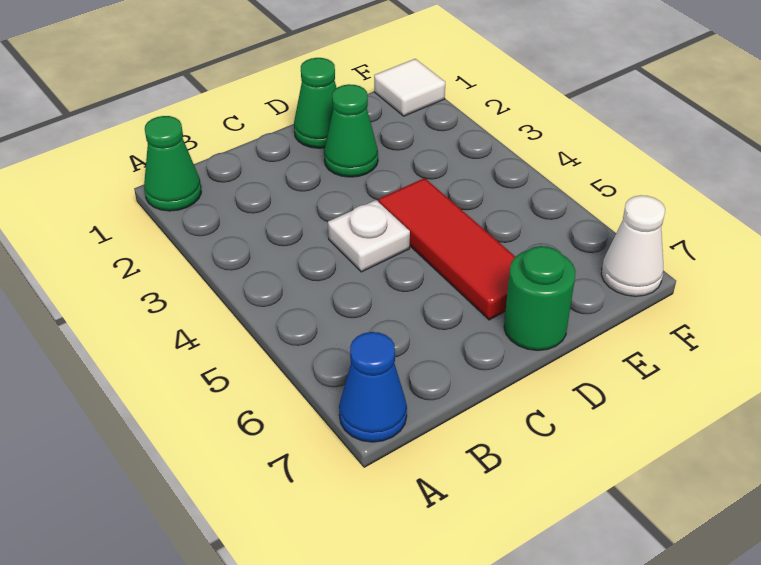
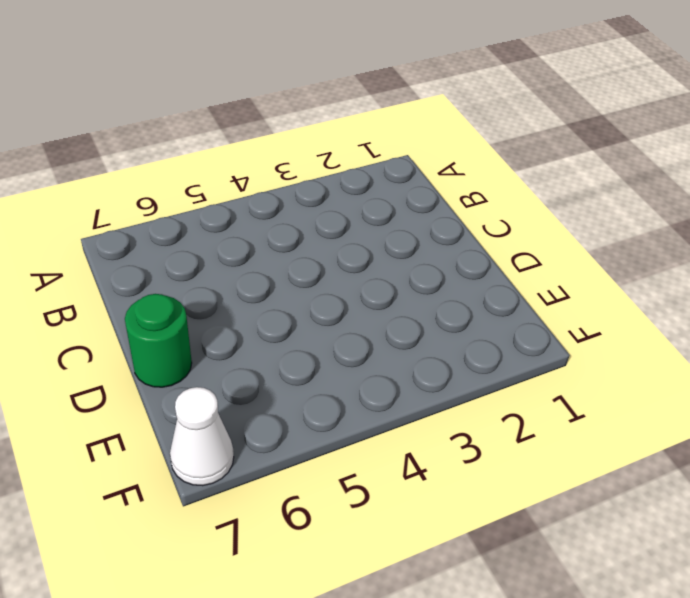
none -> green cone A1 level 1
none -> blue cone A7 level 1

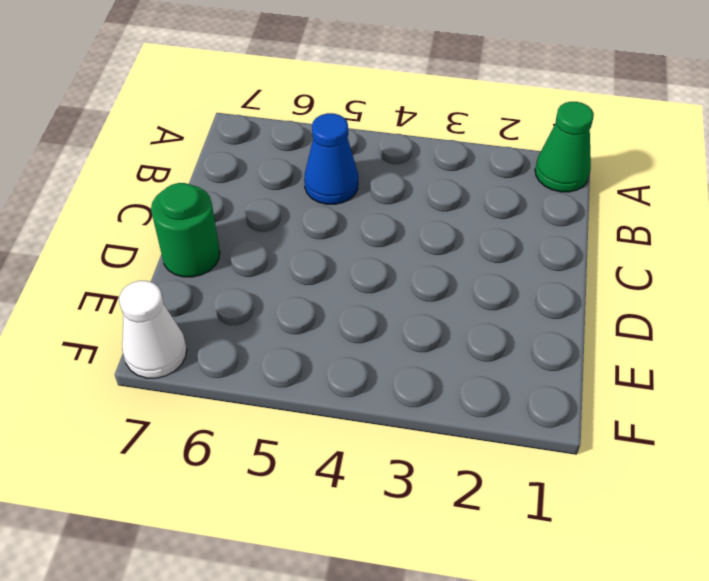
blue cone B5 level 1 -> blue cone A7 level 1
none -> white plate C4 level 1
none -> green cone D1 level 1

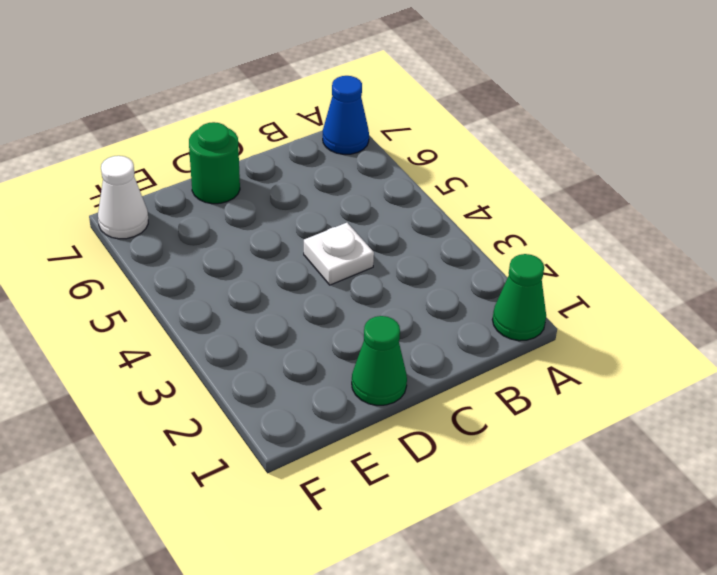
none -> green cone D2 level 1
none -> red tile D4:D6 level 1

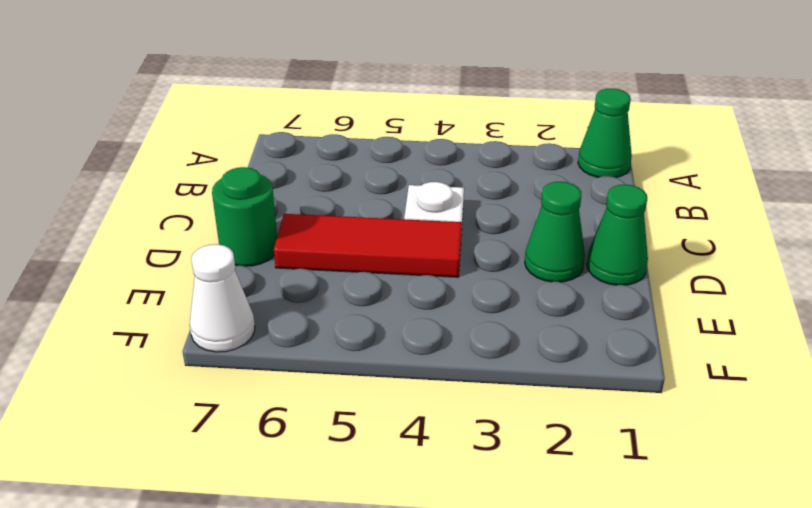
none -> blue cone A7 level 1
none -> white tile F1 level 1

